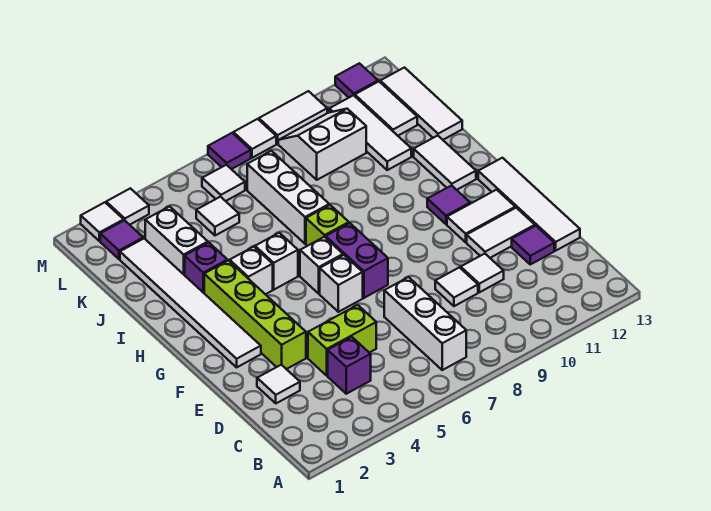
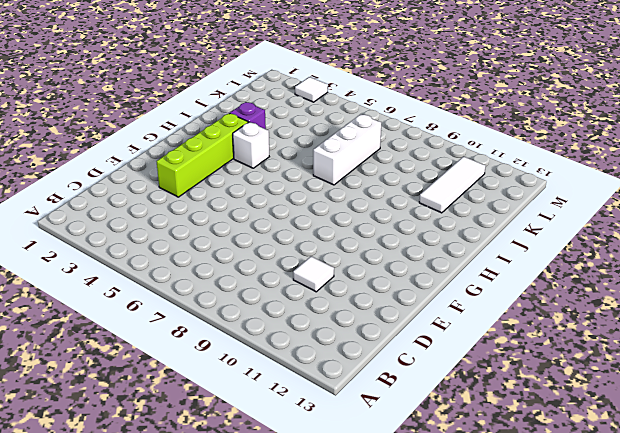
none -> white brick B7:D7 level 1
none -> purple brick C4 level 1
none -> white tile D2 level 1
none -> lime brick D4:D5 level 1

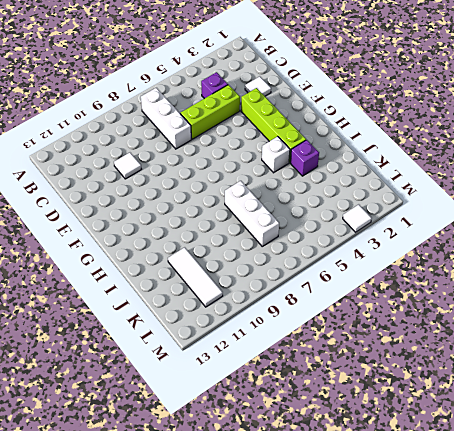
lime brick D4:D6 level 1 -> lime brick D4:D5 level 1
none -> white tile D9 level 1
none -> purple tile D12 level 1
none -> white tile D13:G13 level 1
none -> white tile E11:E12 level 1

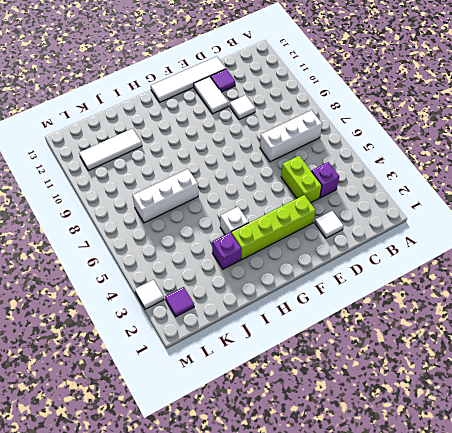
none -> white tile D9 level 1
none -> white tile F2:K2 level 1
none -> white brick F6 level 1
none -> purple brick F7:G7 level 1

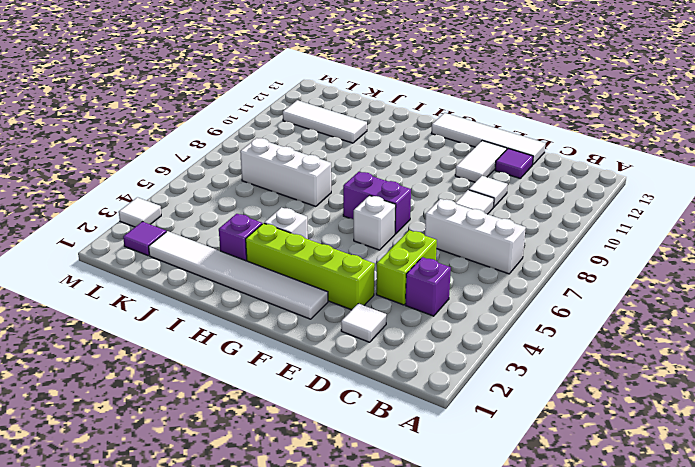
none -> white tile F11:F12 level 1
none -> white brick G6 level 1
none -> purple tile G11 level 1
none -> white brick H5 level 1

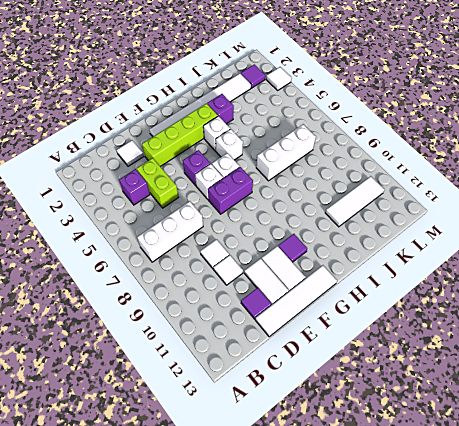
purple brick F5 level 1 -> none
none -> lime brick H7 level 1
none -> white tile H12:I12 level 1
none -> white brick J3:K3 level 1
none -> white tile J13:L13 level 1

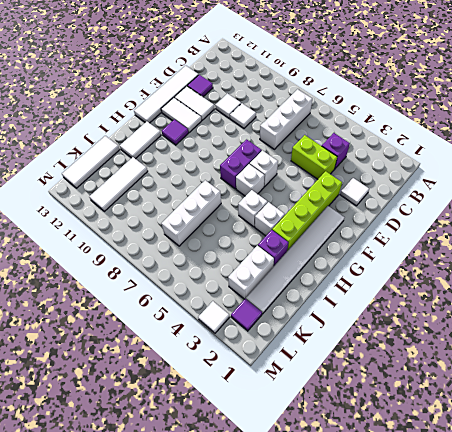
none -> lime brick H7 level 1
none -> white tile K5 level 1
none -> white slope K9:L10 level 1 top K
none -> white tile K12:L12 level 1

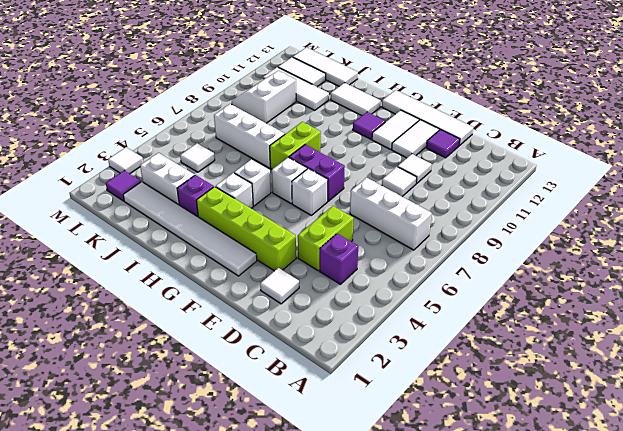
lime brick H7:H8 level 1 -> lime brick H7 level 1
none -> white tile L6 level 1
none -> white tile M2 level 1
none -> purple tile M7 level 1
none -> white tile M8 level 1

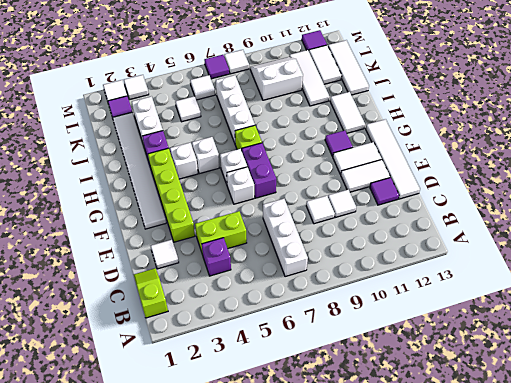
lime slope B1:C1 level 1 top B -> none
none -> white tile M9:M10 level 1

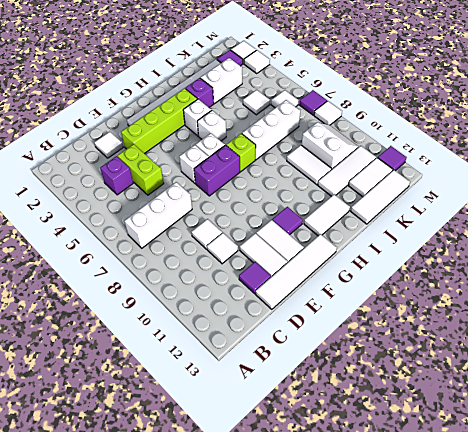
white tile J9:J10 level 1 -> white tile M9:M10 level 1

